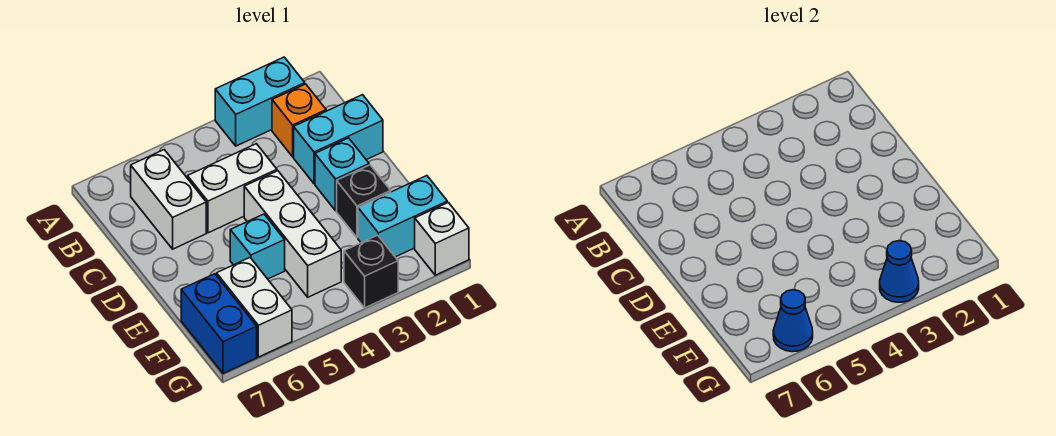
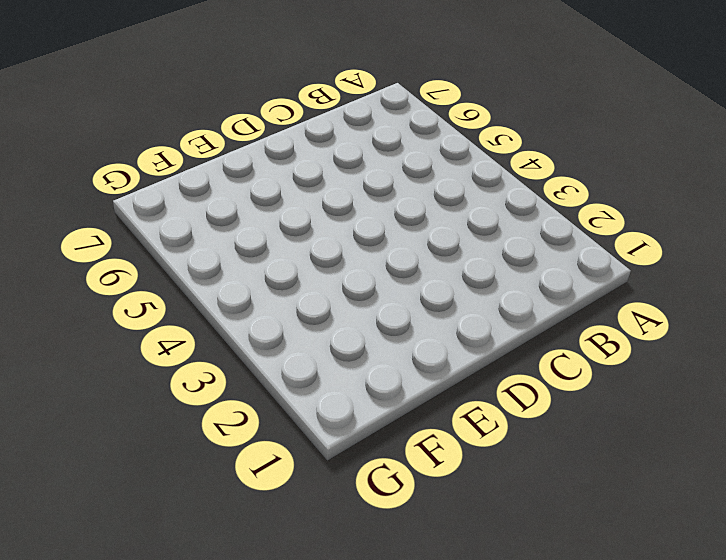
none -> cyan brick A2:A3 level 1
none -> orange brick B2 level 1
none -> white brick B6:C6 level 1

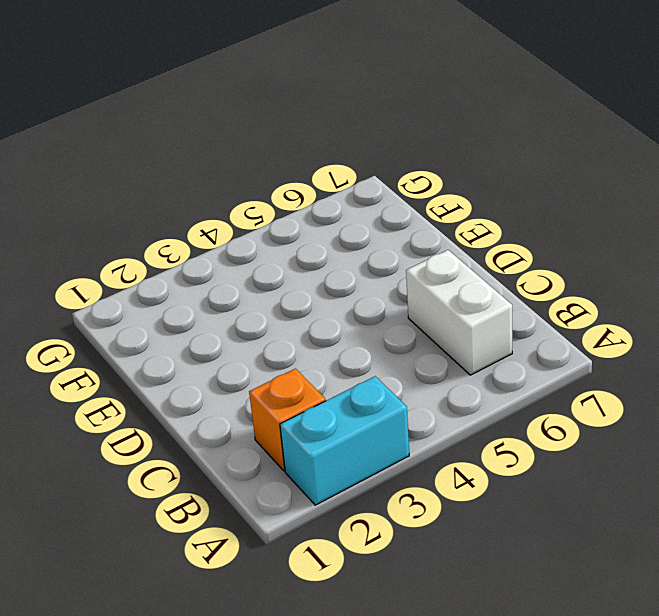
none -> cyan brick C1:C2 level 1
none -> white brick C4:C5 level 1
none -> cyan brick D2 level 1

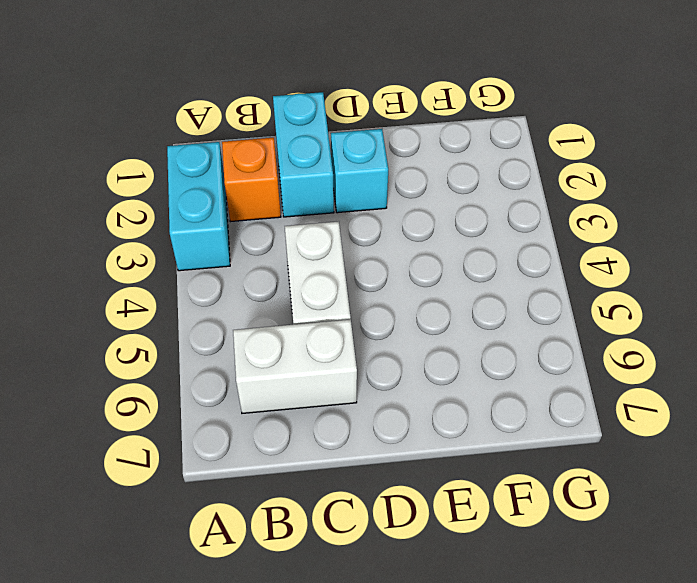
none -> white brick D4:F4 level 1
none -> black brick E2 level 1
none -> cyan brick E5 level 1

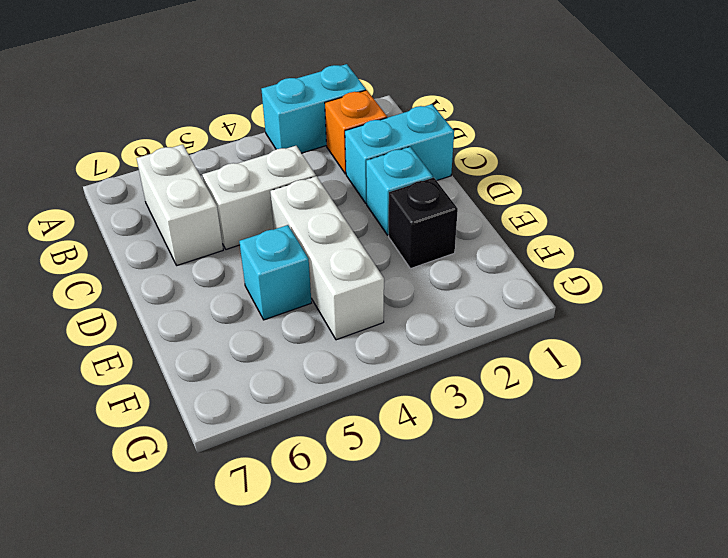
none -> cyan brick F1:F2 level 1
none -> white brick F6:G6 level 1
none -> blue brick F7:G7 level 1

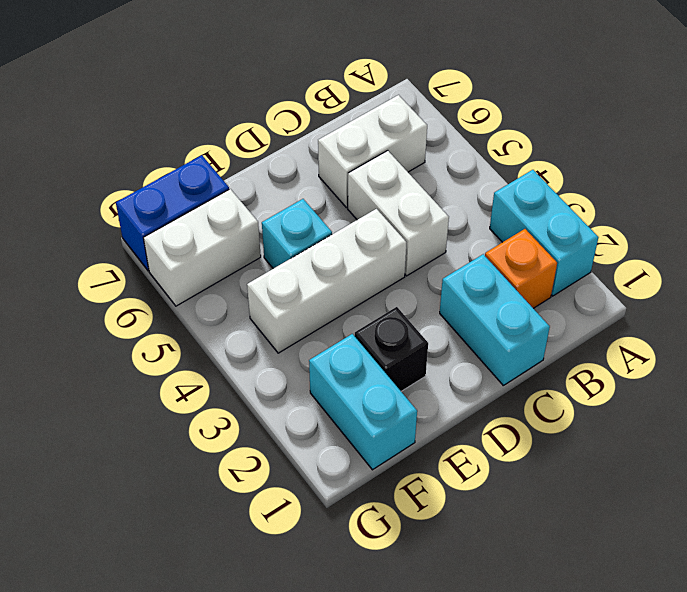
none -> cyan brick D2 level 1
none -> white brick G1 level 1
none -> black brick G3 level 1

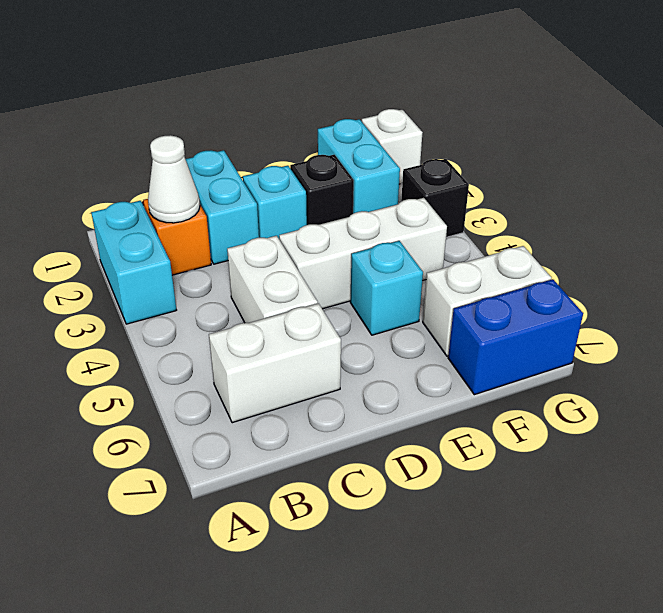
white cone B2 level 2 -> none
none -> blue cone G3 level 2
none -> blue cone G6 level 2

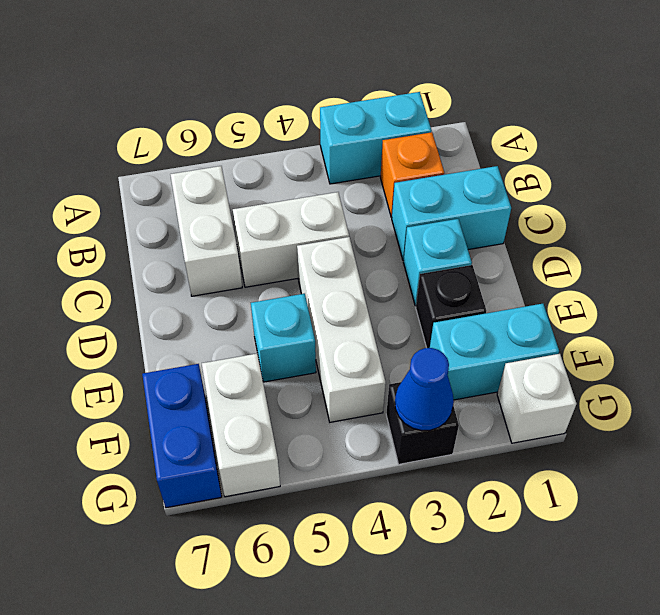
none -> blue cone G6 level 2

